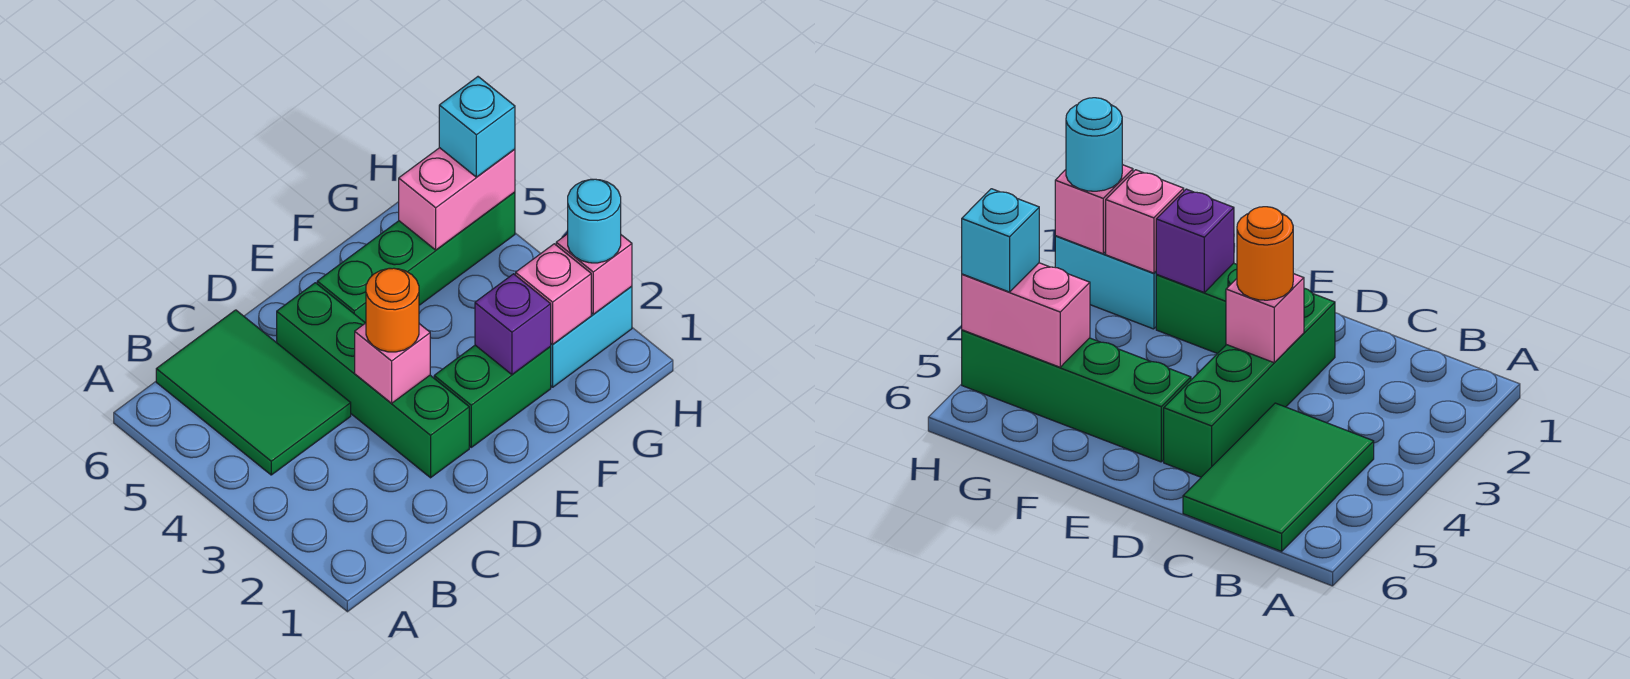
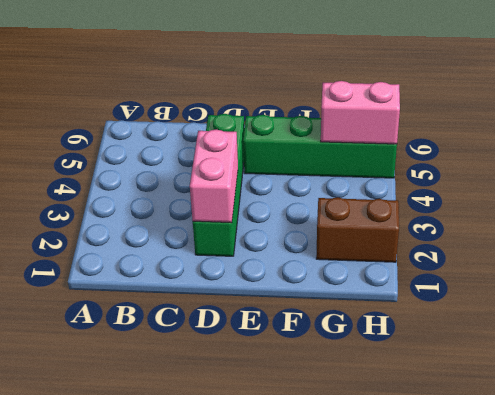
pink brick D2:D3 level 2 -> pink brick D3 level 2
brown brick G2:H2 level 1 -> cyan brick G2:H2 level 1
none -> green tile B4:C6 level 1
none -> green brick E2:F2 level 1
none -> purple brick F2 level 2

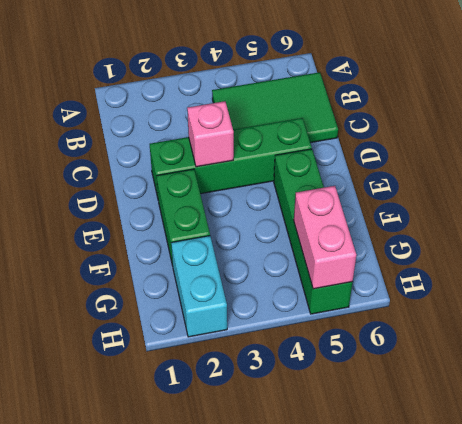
none -> purple brick F2 level 2
none -> pink brick G2 level 2
none -> pink brick H2 level 2

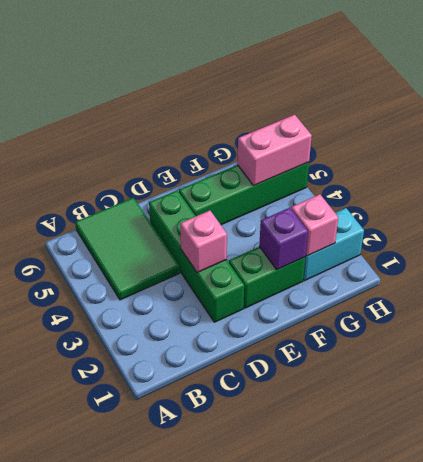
none -> pink brick H2 level 2
none -> orange round brick D3 level 3
none -> cyan round brick H2 level 3

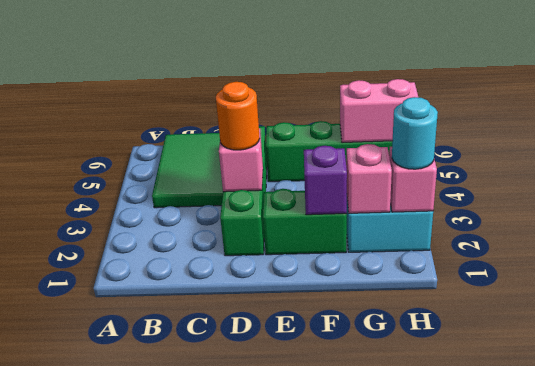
none -> cyan brick H5 level 3

